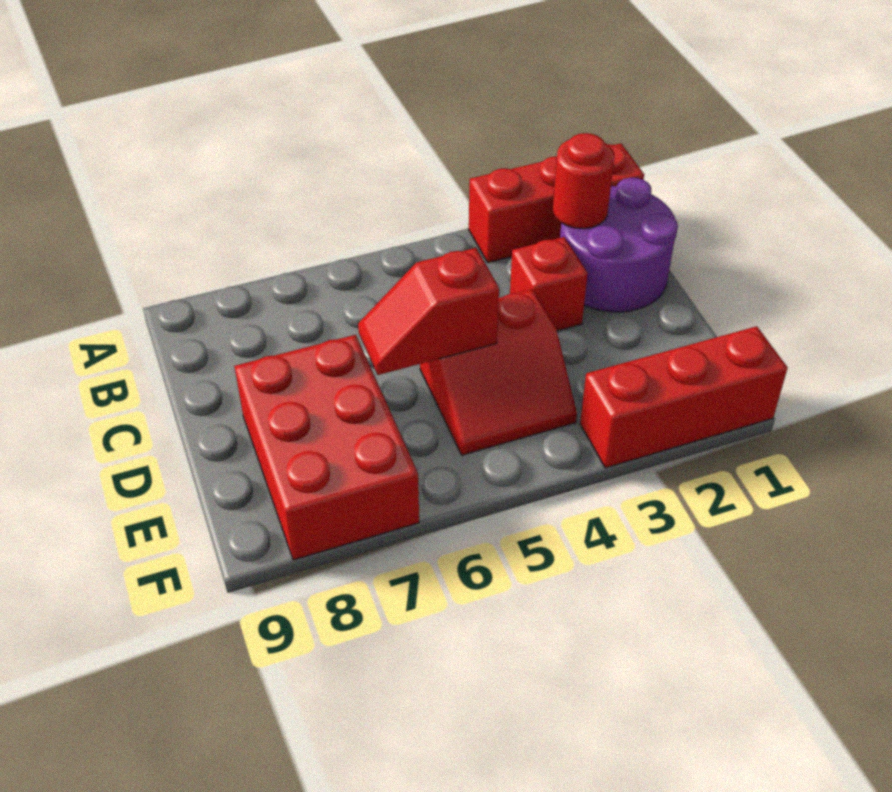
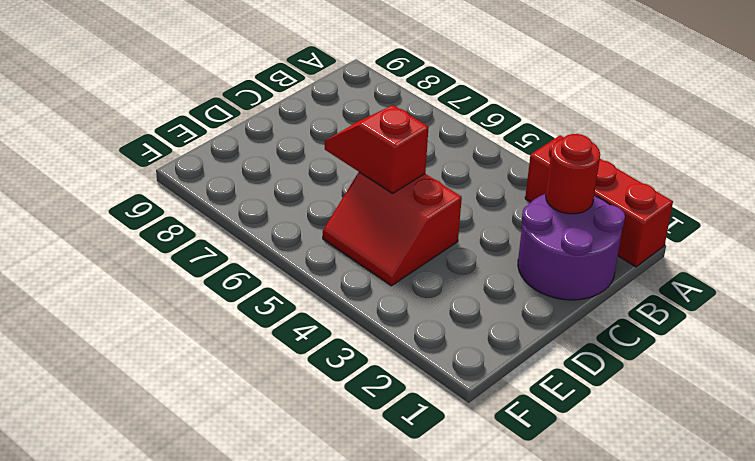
none -> red brick C3 level 1
none -> red brick D7:F8 level 1

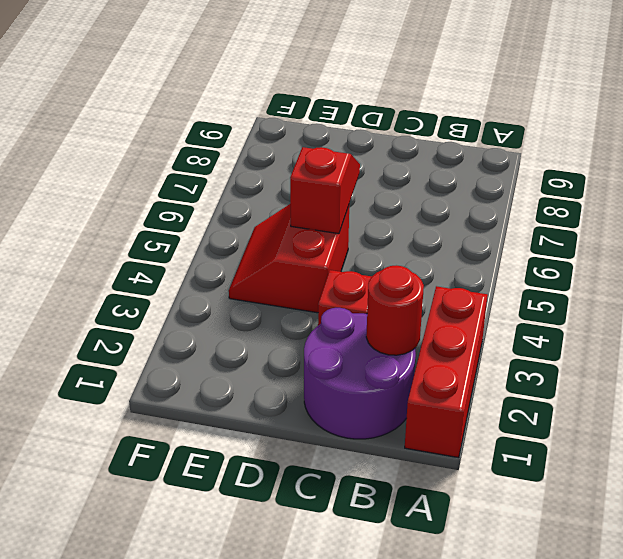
none -> red brick D7:F8 level 1
none -> red brick F1:F3 level 1

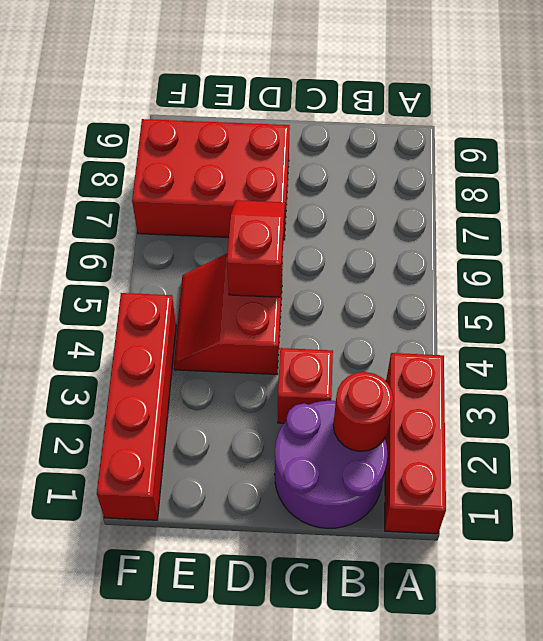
red brick F1:F4 level 1 -> red brick F1:F3 level 1

